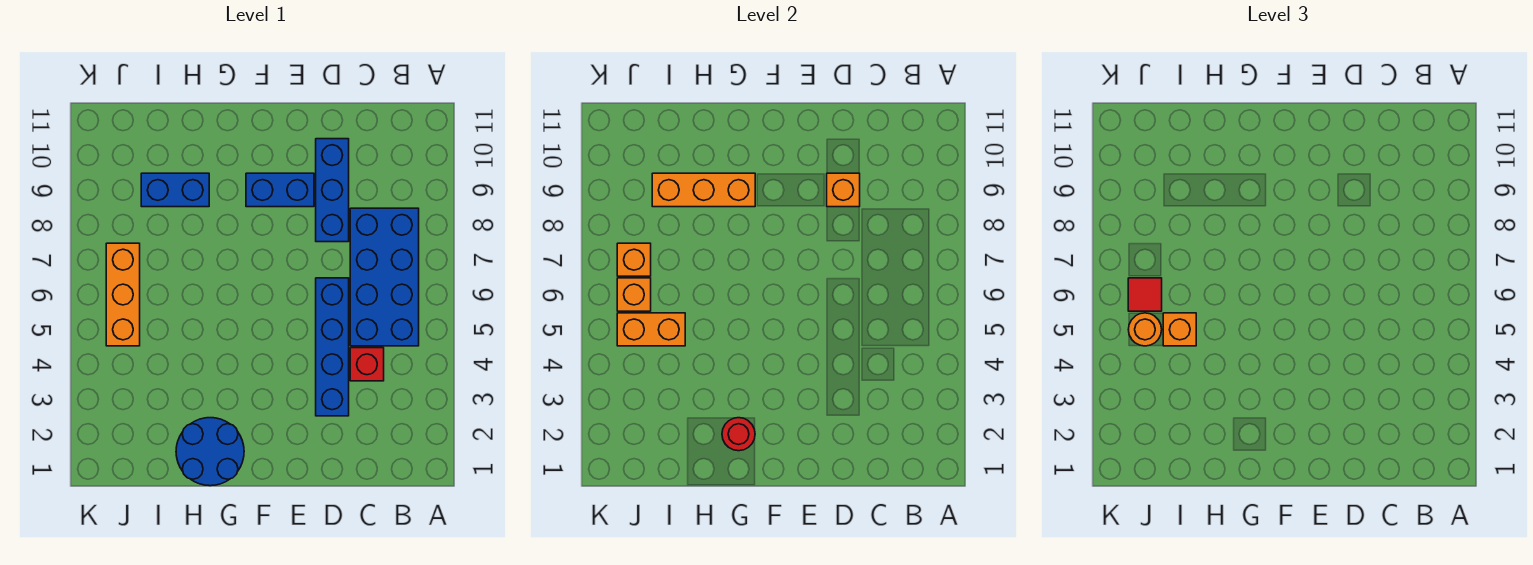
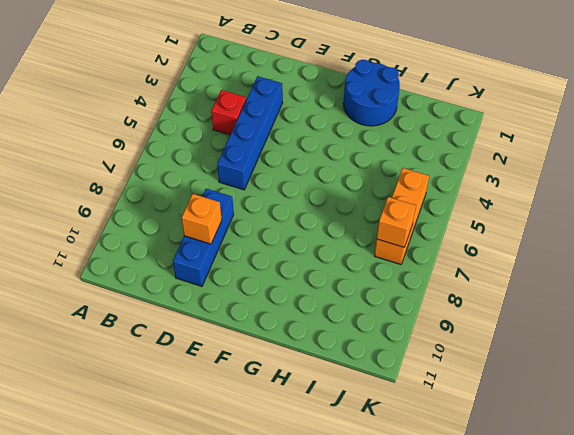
none -> blue brick B5:C8 level 1
none -> blue brick E9:F9 level 1
none -> blue brick H9:I9 level 1

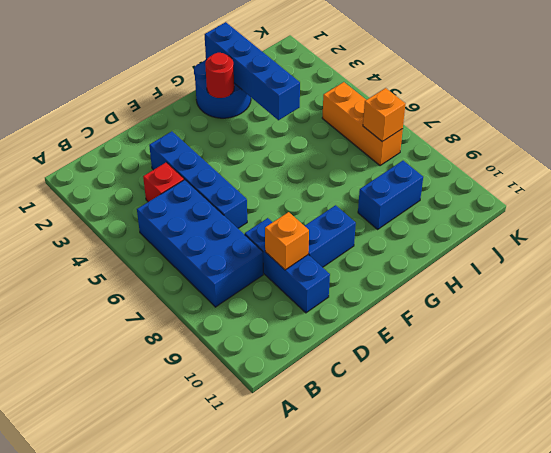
blue brick H1:H4 level 2 -> none
none -> orange brick G9:I9 level 2
none -> orange brick I5:J5 level 2
none -> orange brick J6 level 2

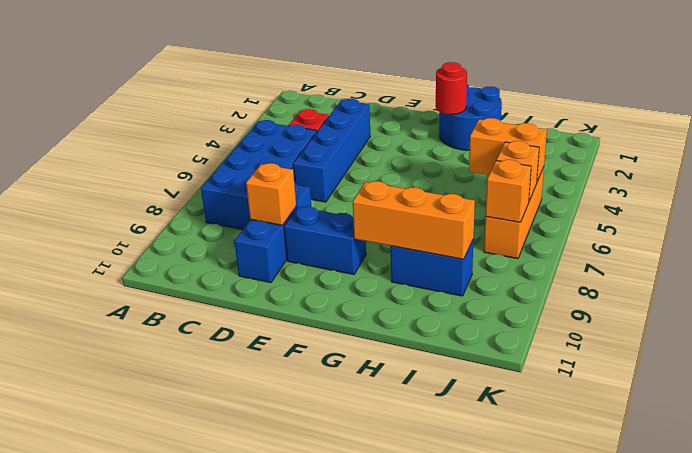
none -> orange brick I5 level 3
none -> orange round brick J5 level 3
none -> red tile J6 level 3

